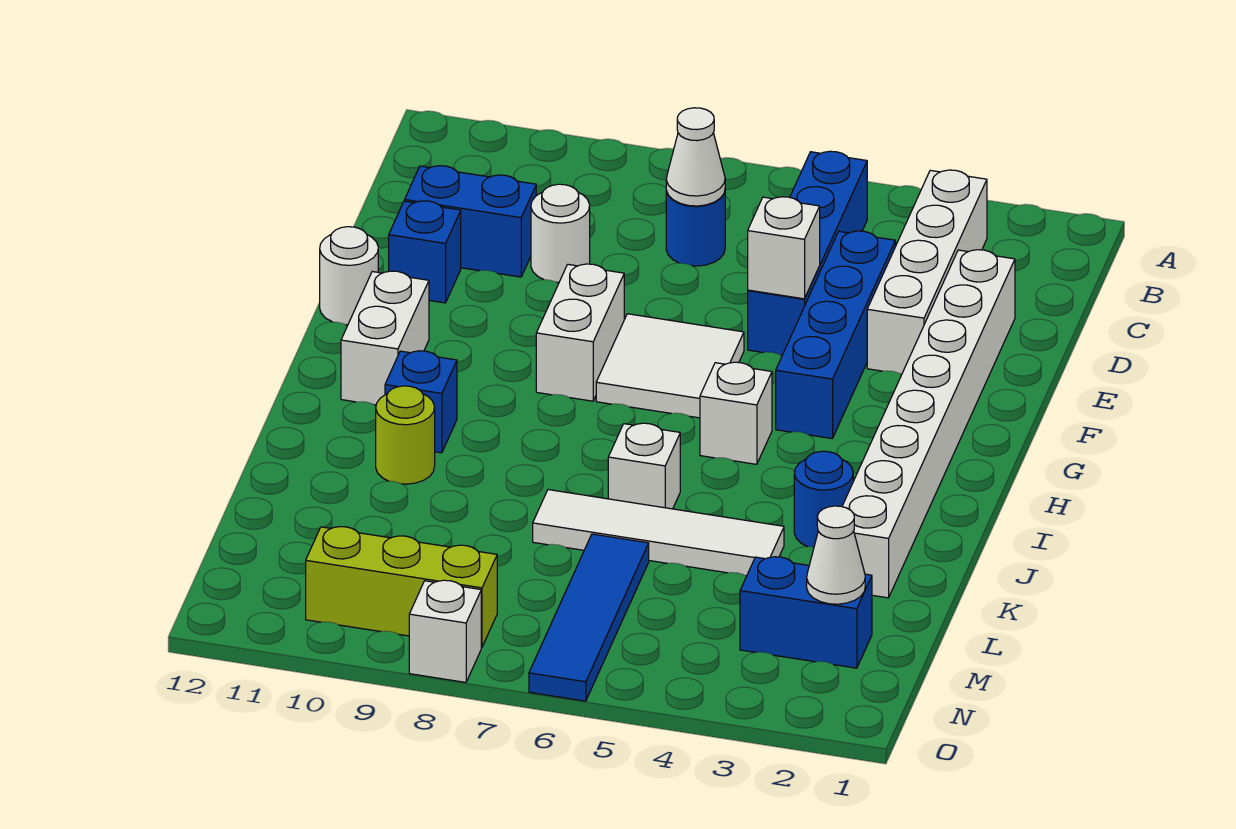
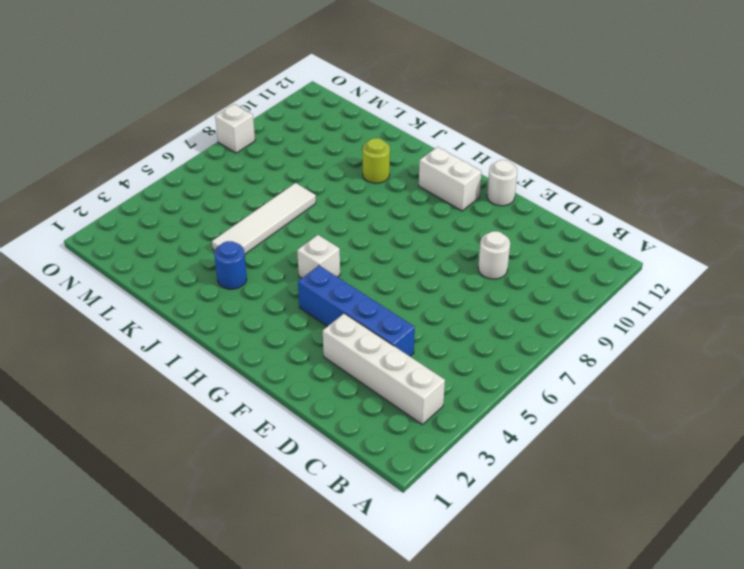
none -> blue brick B5:E5 level 1
none -> blue round brick C7 level 1
none -> white brick D2:K2 level 1

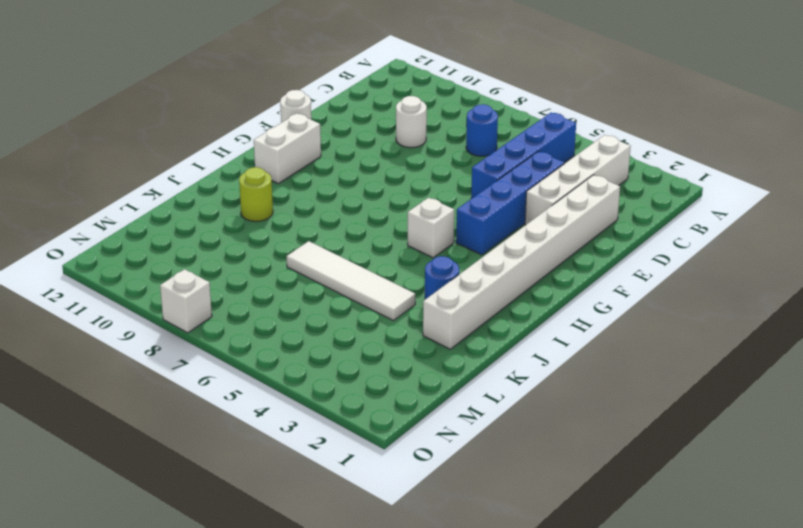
none -> blue brick D10:D11 level 1
none -> blue brick E11 level 1
none -> white tile F6:G7 level 1

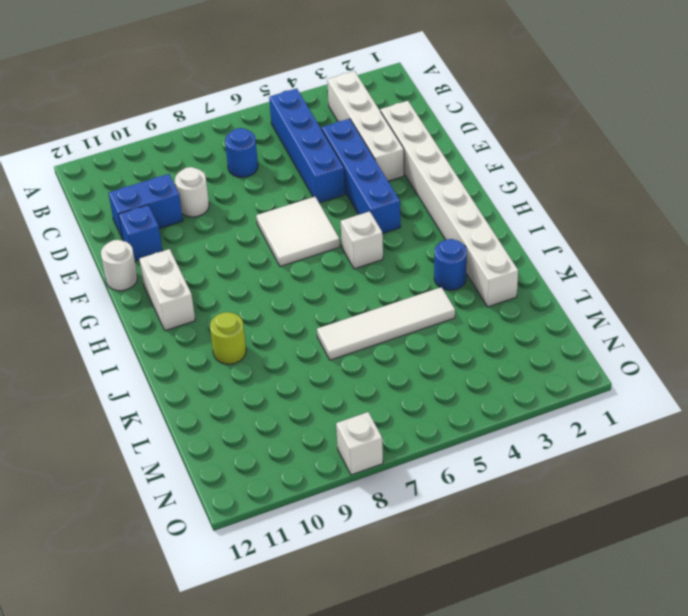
none -> white brick F8:G8 level 1
none -> blue brick I10 level 1
none -> white brick J6 level 1

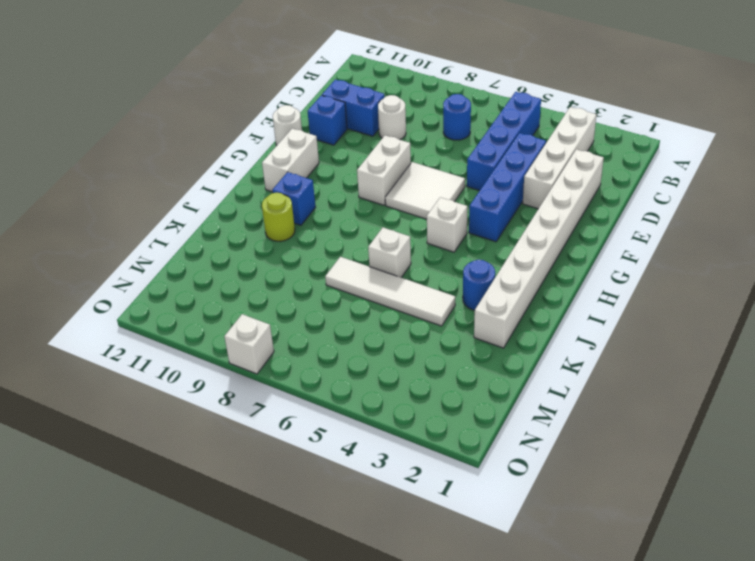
none -> blue tile L6:O6 level 1
none -> blue brick M2:M3 level 1
none -> lime brick N8:N10 level 1

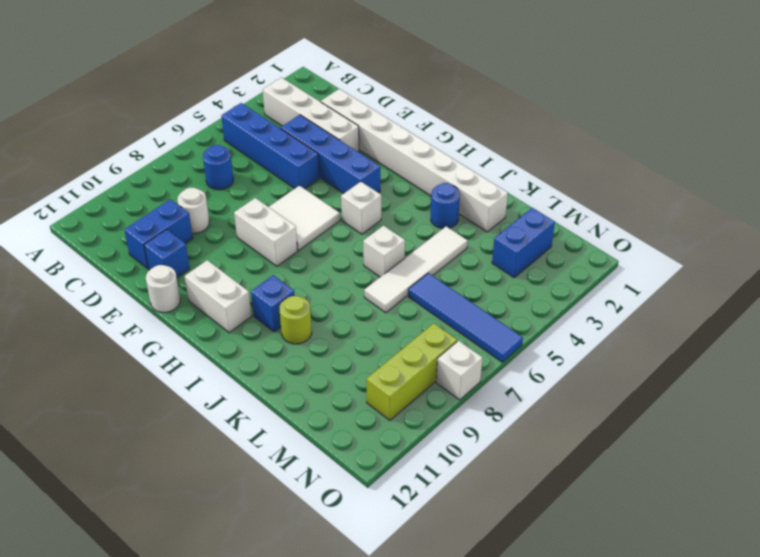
none -> white cone C7 level 2
none -> white brick E5 level 2
none -> white cone M2 level 2

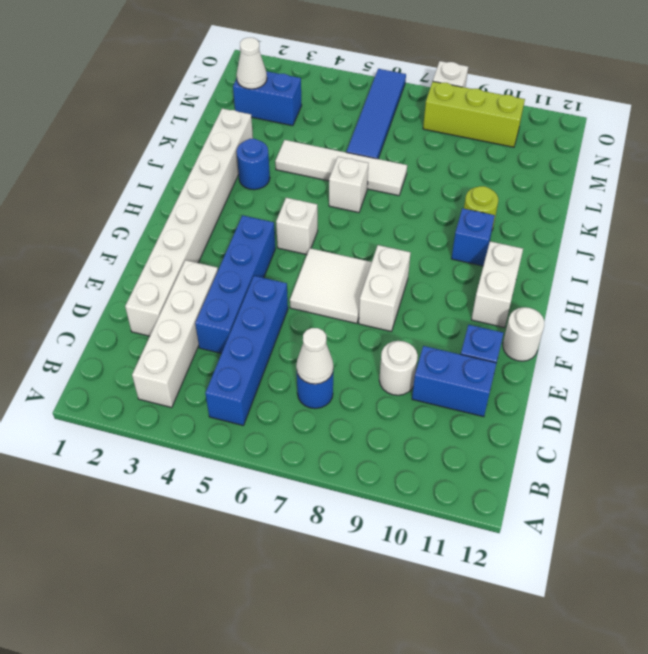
none -> white brick E5 level 2

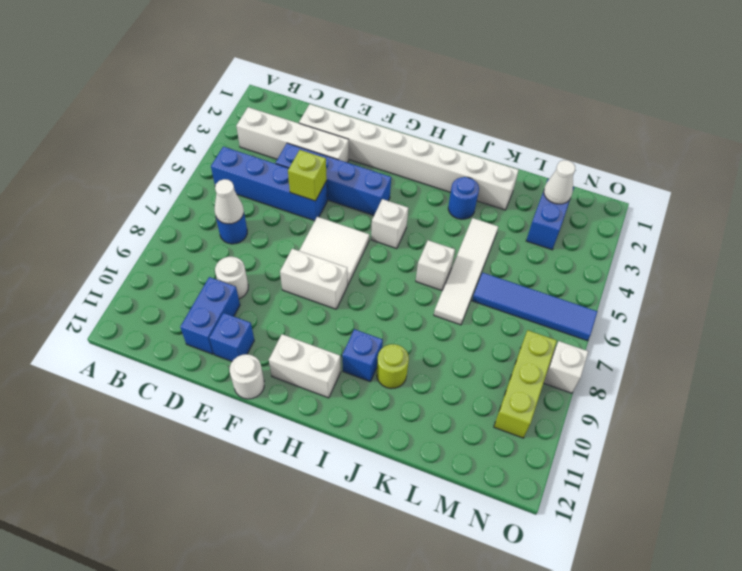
lime brick E5 level 2 -> white brick E5 level 2

